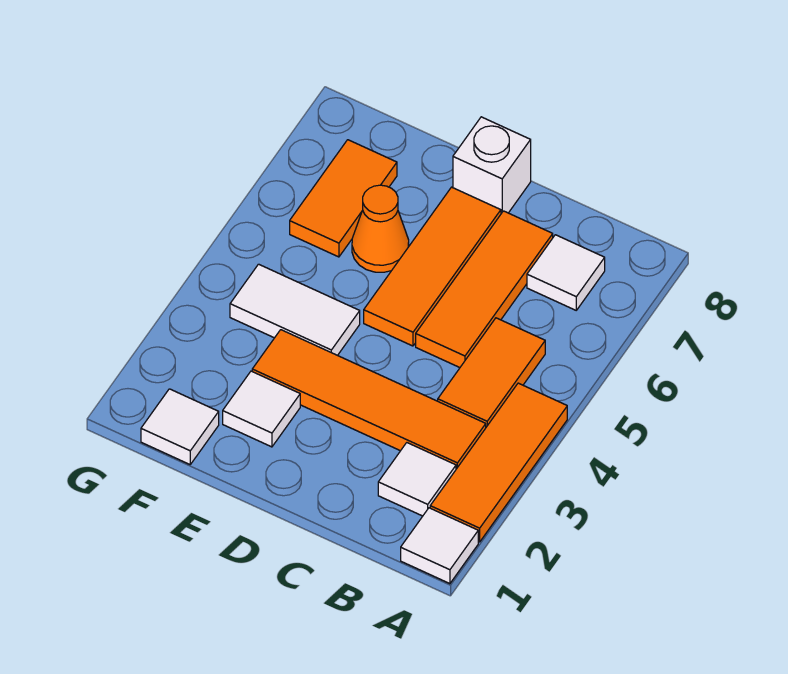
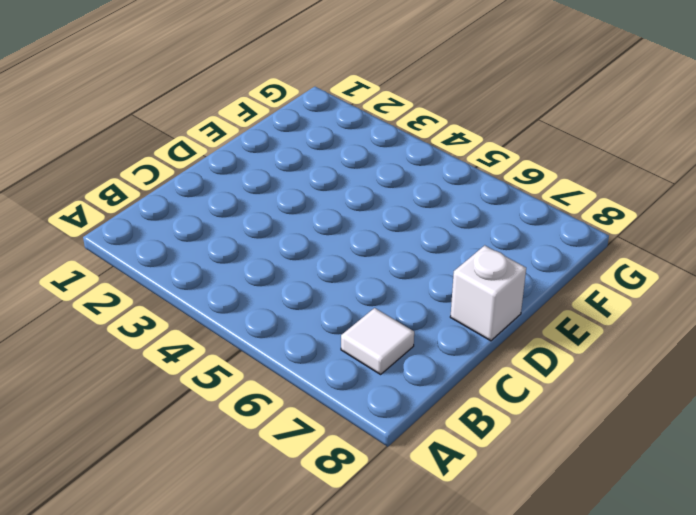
none -> white tile A1 level 1
none -> orange tile A2:A4 level 1
none -> white tile B2 level 1

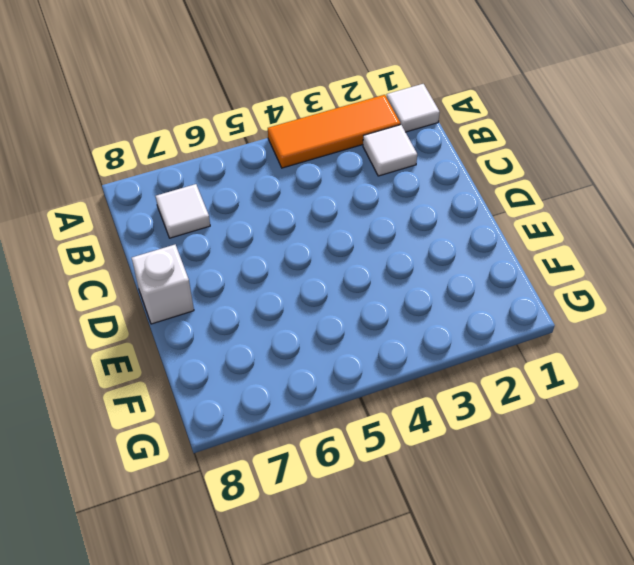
none -> orange tile B3:E3 level 1
none -> orange tile B4:B5 level 1
none -> orange tile C5:C7 level 1

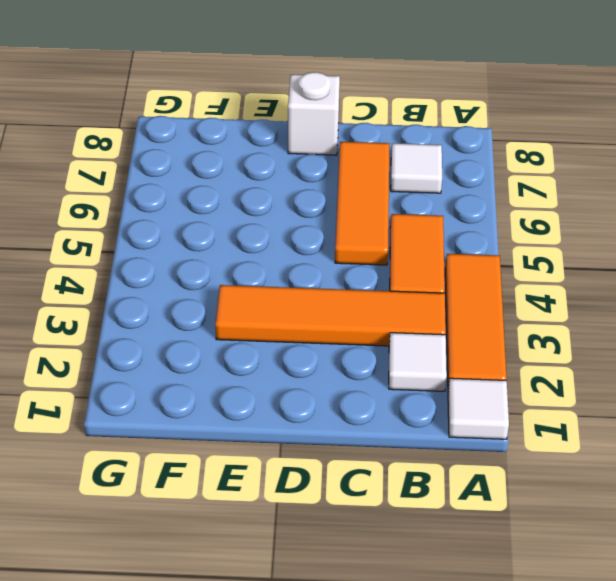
none -> orange tile D5:D7 level 1
none -> white tile E2 level 1
none -> white tile E4:F4 level 1

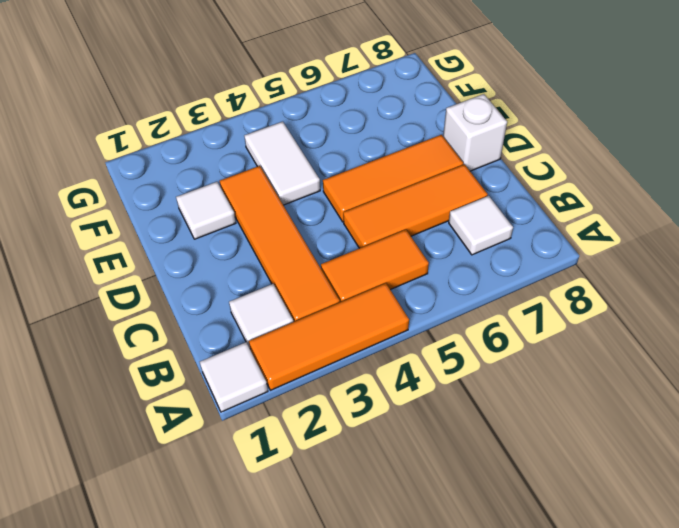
none -> orange cone E6 level 1
none -> white tile F1 level 1
none -> orange tile F6:F7 level 1

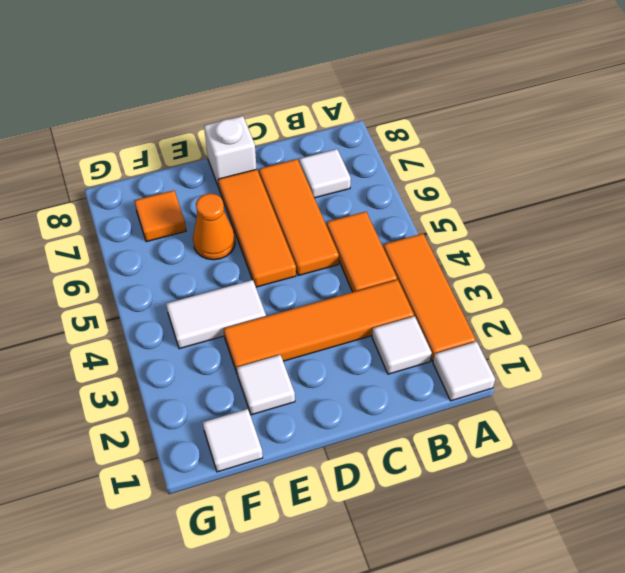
orange tile F7 level 1 -> orange tile F6:F7 level 1

